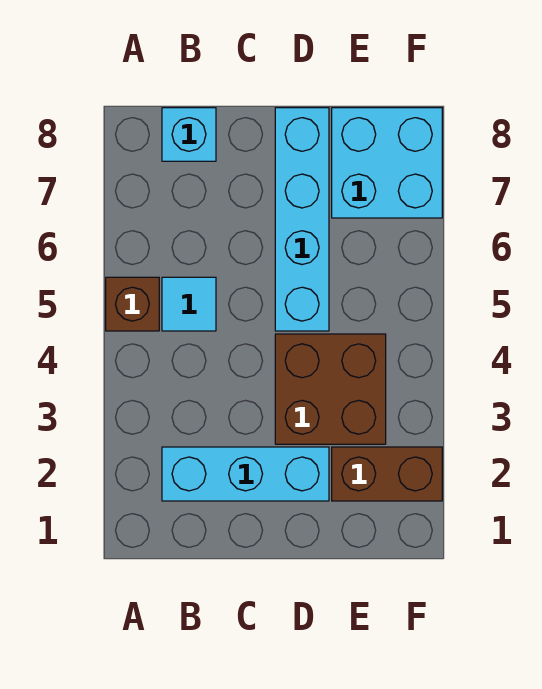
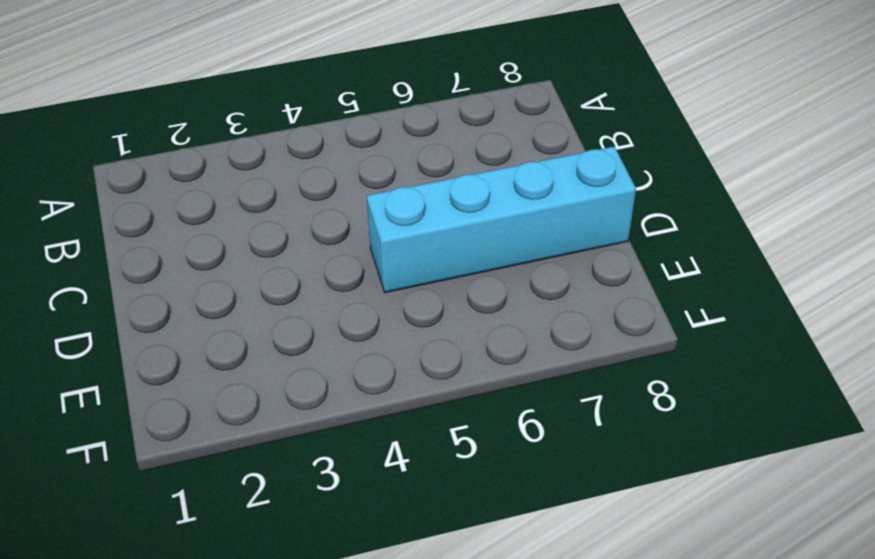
none -> brown brick A5 level 1
none -> cyan brick B2:D2 level 1

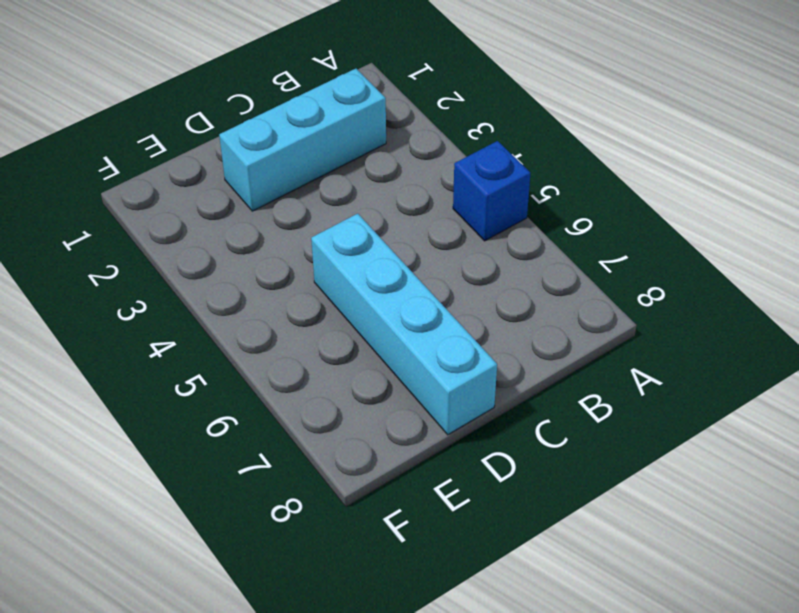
blue brick A5 level 1 -> brown brick A5 level 1
none -> cyan tile B5 level 1
none -> cyan brick B8 level 1

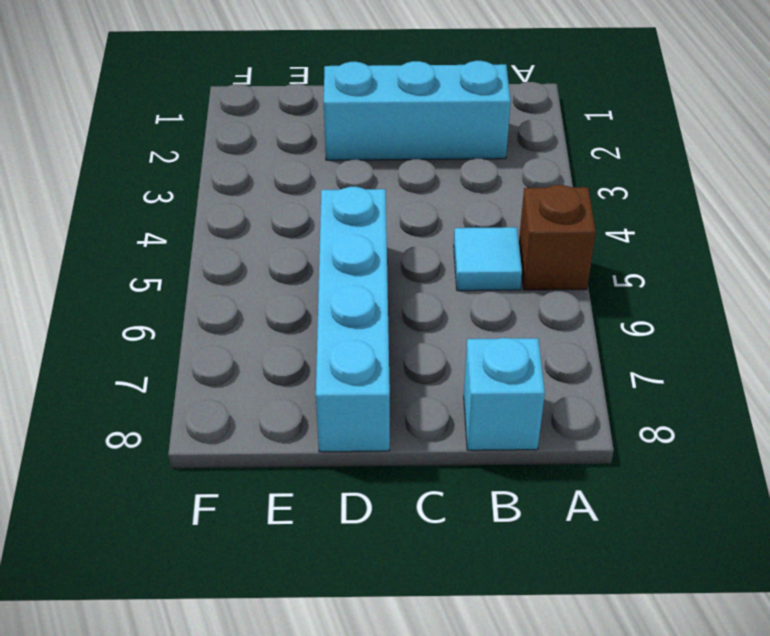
none -> brown brick D3:E4 level 1
none -> brown brick E2:F2 level 1

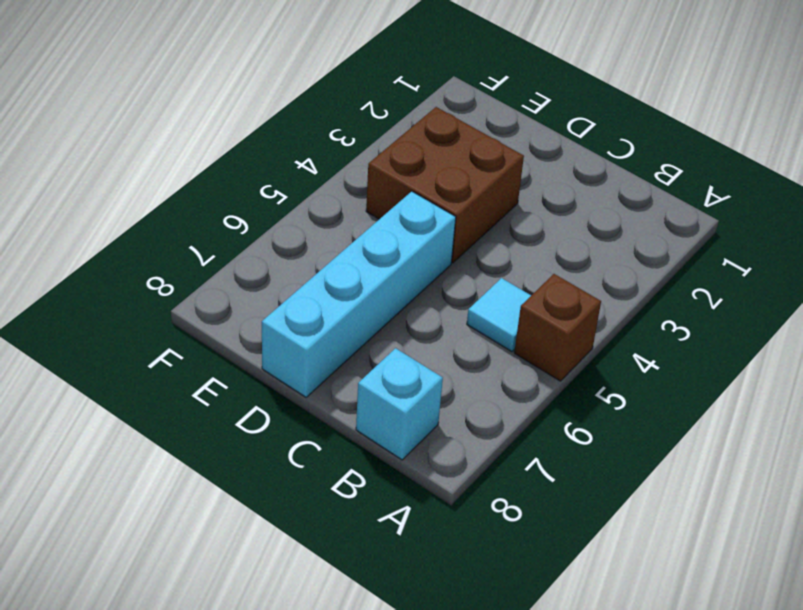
none -> cyan brick B2:D2 level 1
none -> brown brick E2:F2 level 1

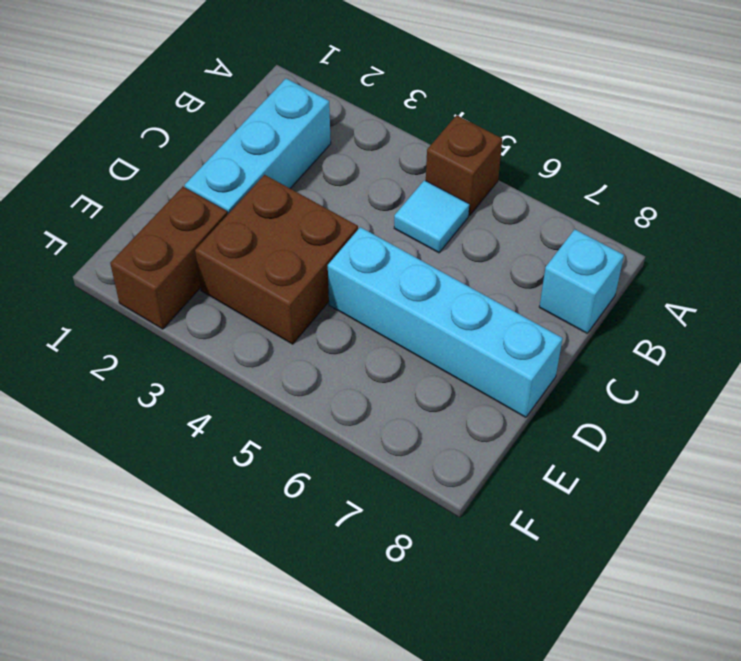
none -> cyan brick E7:F8 level 1

